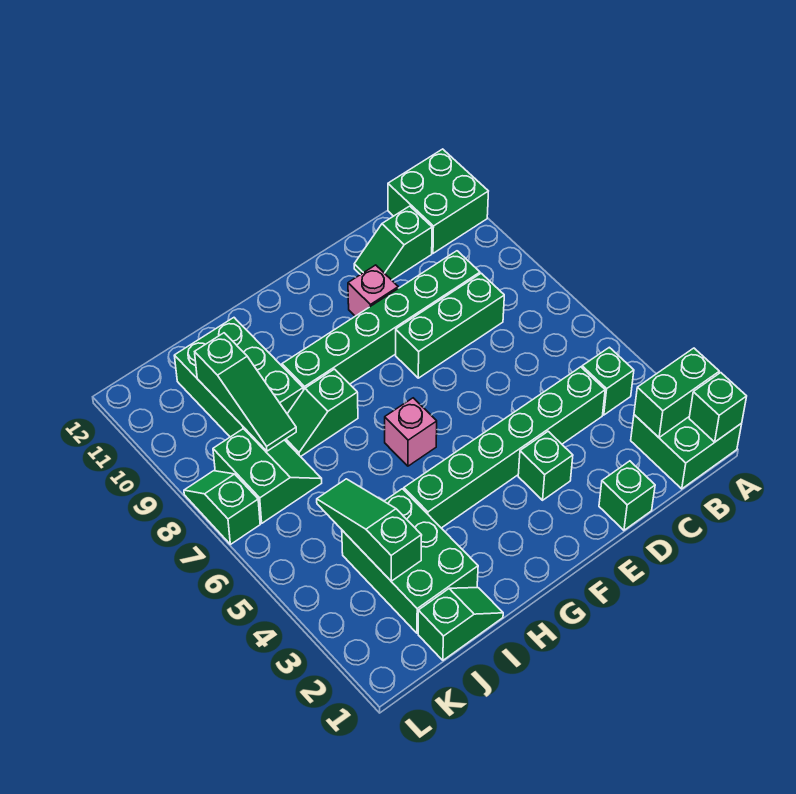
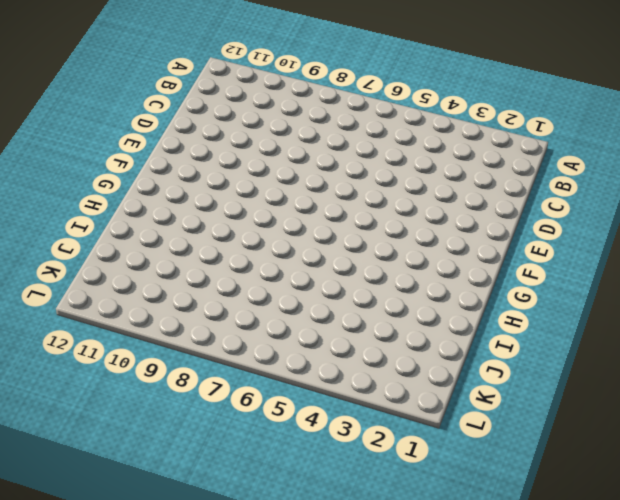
none -> green brick A1:B2 level 1
none -> green brick A11:B12 level 1
none -> green brick B4 level 1

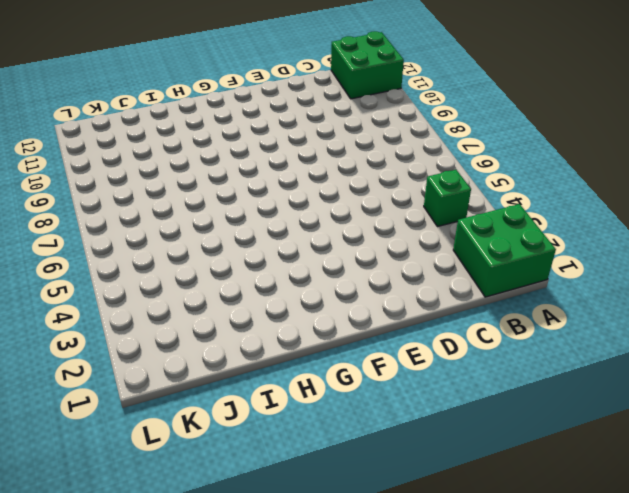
none -> green brick C4:H4 level 1
none -> green brick C8:E8 level 1
none -> green brick C9:H9 level 1

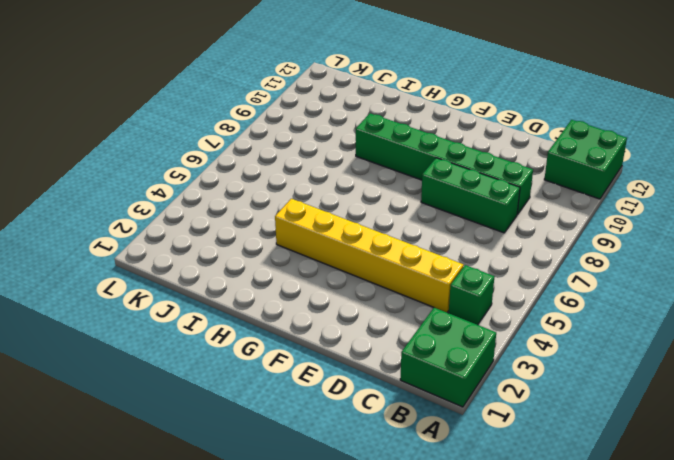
yellow brick C4:H4 level 1 -> green brick C4:H4 level 1
none -> green slope C11:D11 level 1 top C
none -> green brick D1 level 1
none -> green brick E3 level 1

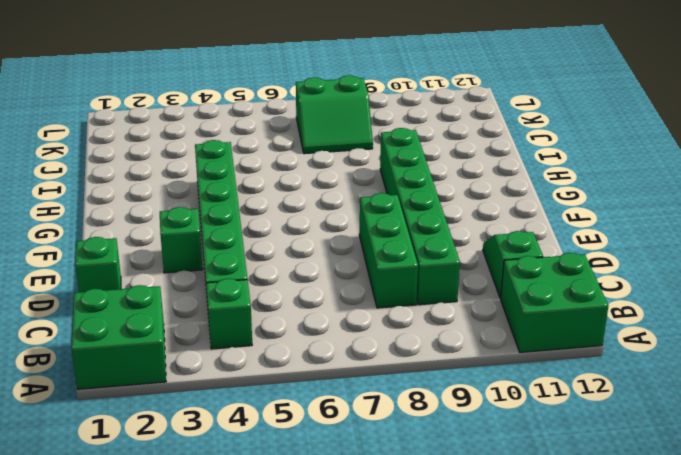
none -> pink brick E10 level 1
none -> pink brick G6 level 1
none -> green slope H8:I8 level 1 top H

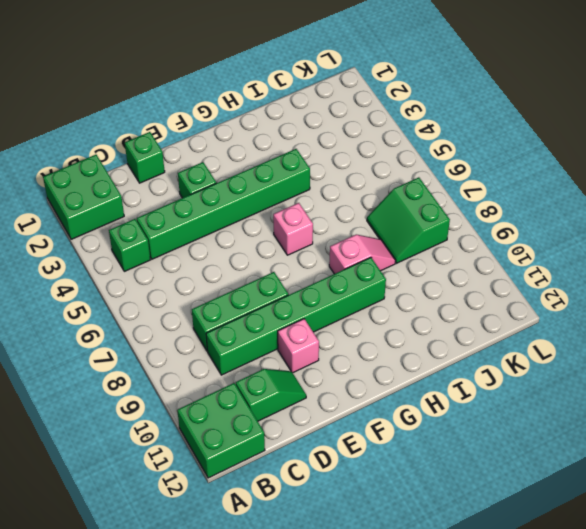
pink slope H8:I8 level 1 top H -> green slope H8:I8 level 1 top H
none -> green slope I1:J1 level 1 top J
none -> green brick I2:J4 level 1
none -> green brick I9:J11 level 1

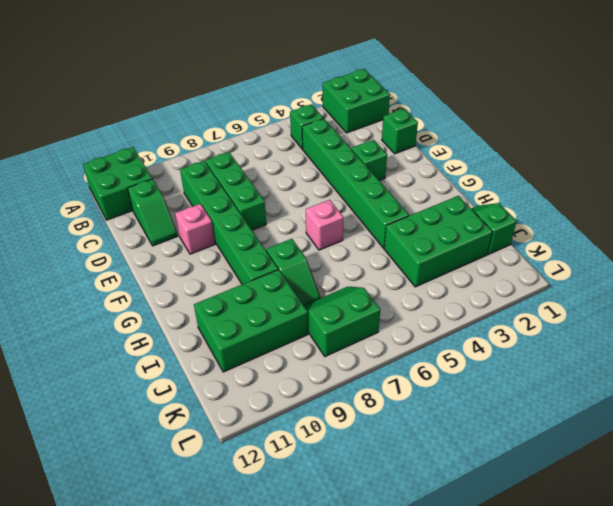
none -> green slope L7:L8 level 1 top 7
none -> green brick A1 level 2
none -> green brick A2:B2 level 2

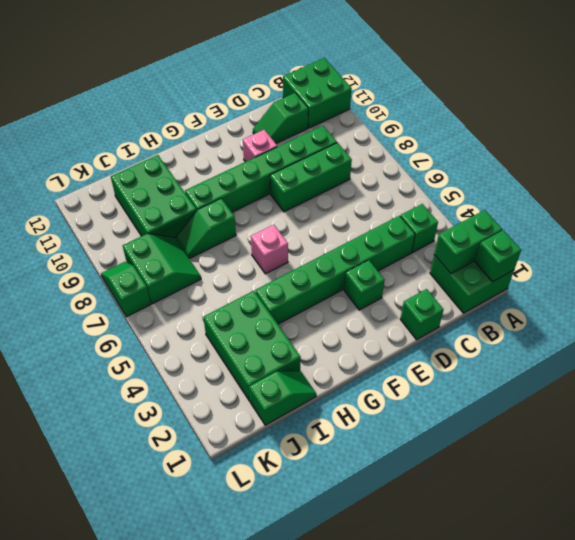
none -> green slope J3:J5 level 2 top 3
none -> green slope J8:J10 level 2 top 10

